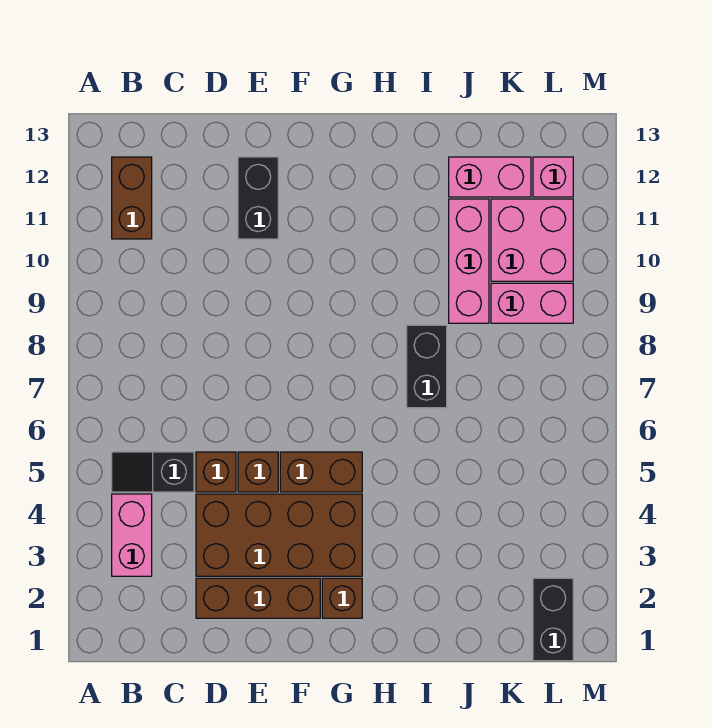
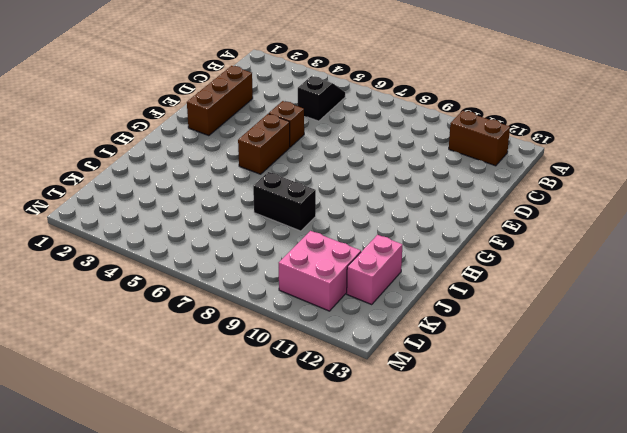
none -> pink brick B3:B4 level 1
none -> brown brick D3:G4 level 1
none -> brown brick D5 level 1

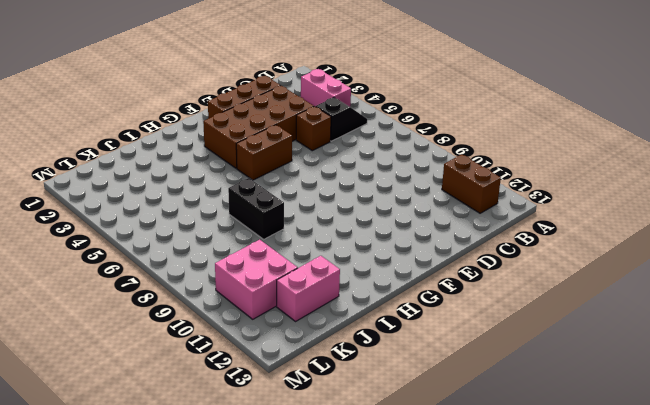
none -> brown brick E5 level 1
none -> black brick E11:E12 level 1
none -> brown brick G2 level 1

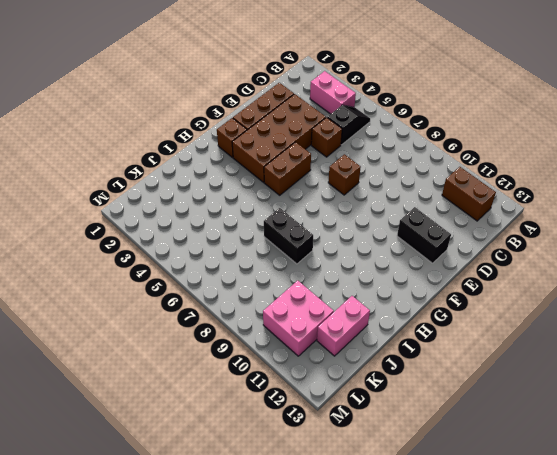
brown brick E7 level 1 -> brown brick E5 level 1
none -> pink brick J9:J11 level 1
none -> pink brick K9:L9 level 1
none -> black brick L1:L2 level 1

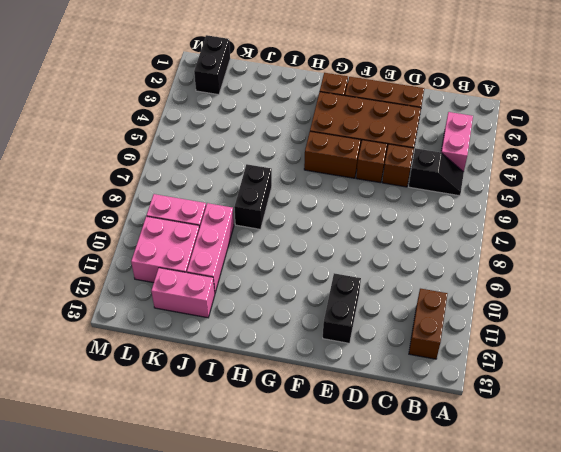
none -> pink brick L12 level 1

